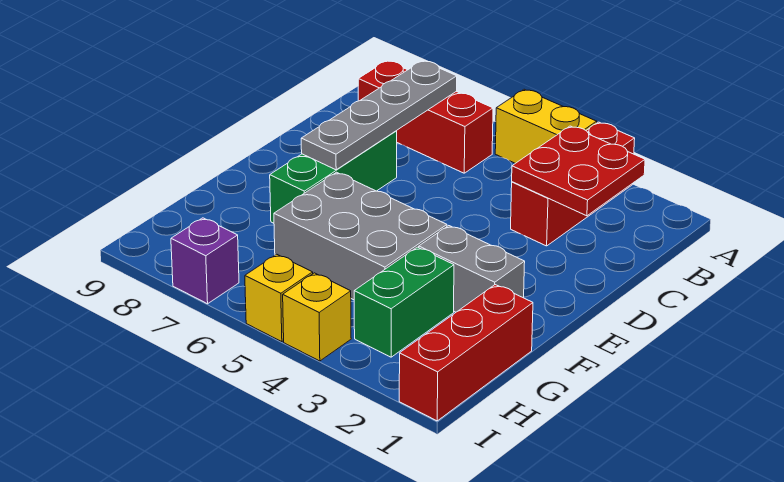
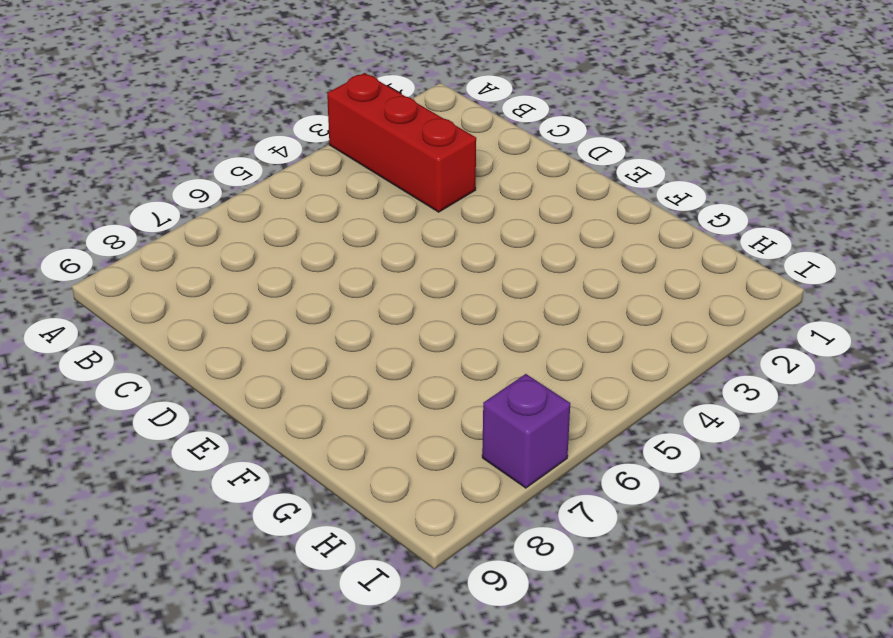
none -> yellow brick A4:A5 level 1
none -> red brick B6:B8 level 1
none -> green brick D7:F7 level 1

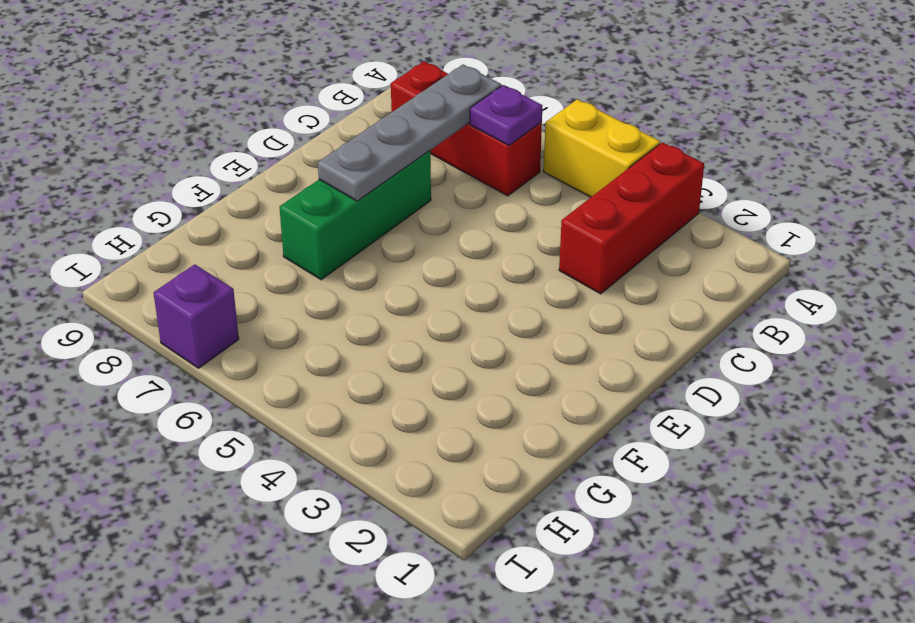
purple plate B6 level 2 -> none
none -> grey brick F2:F3 level 1
none -> grey brick F4:G6 level 1
none -> red brick G1:I1 level 1

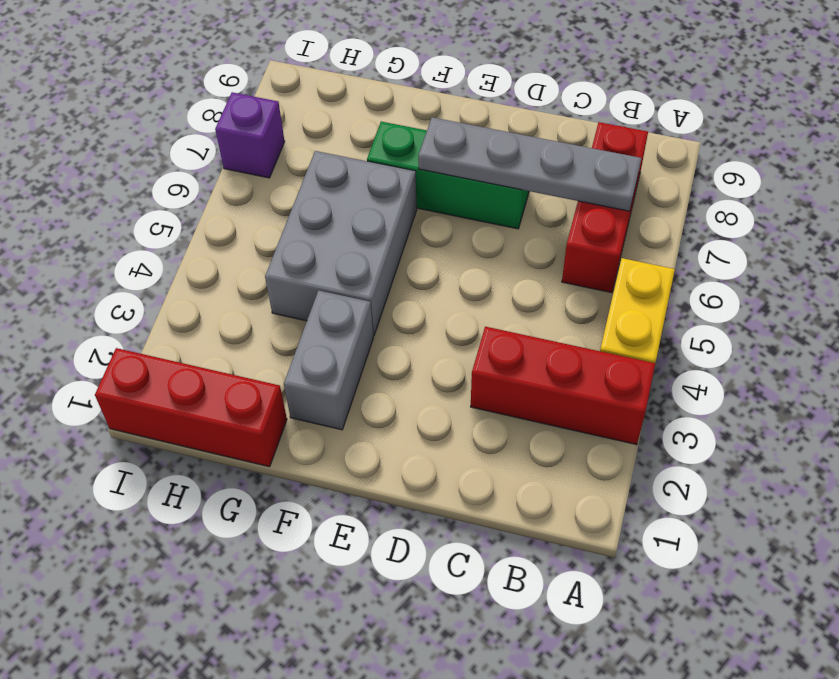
none -> green brick G3:H3 level 1
none -> yellow brick I4 level 1
none -> yellow brick I5 level 1

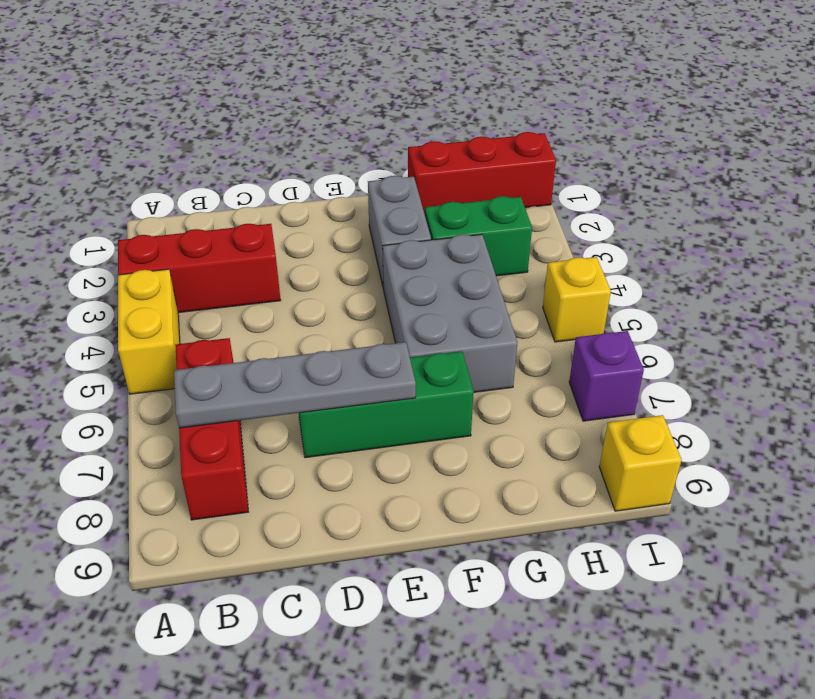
yellow brick I9 level 1 -> yellow brick I4 level 1
none -> red plate B2:C3 level 2

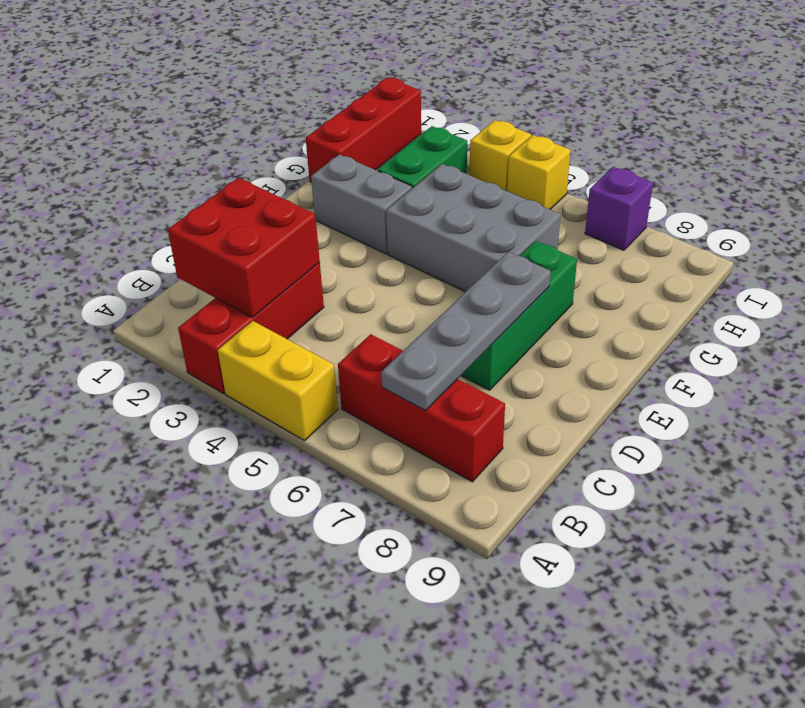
red brick B2:C3 level 2 -> red plate B2:C3 level 2

